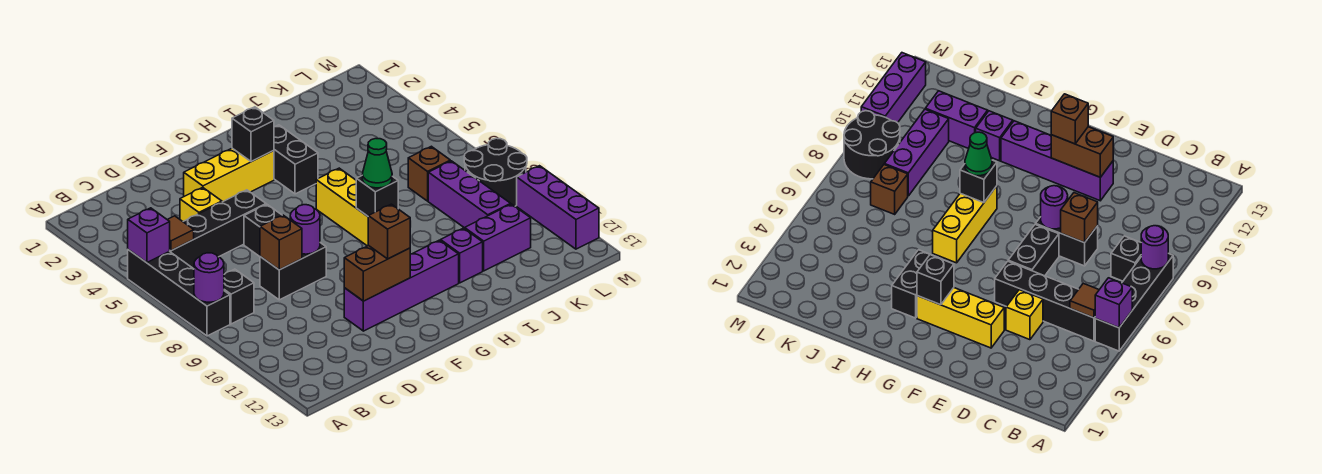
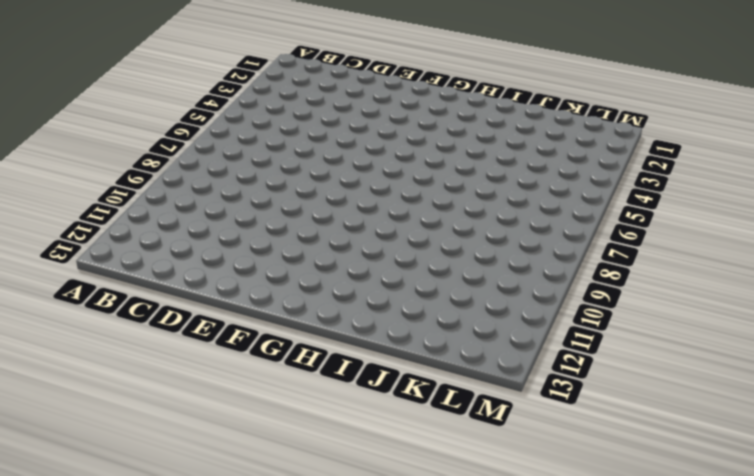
none -> black brick A5:A8 level 1
none -> black brick B5:E5 level 1
none -> black brick B8 level 1

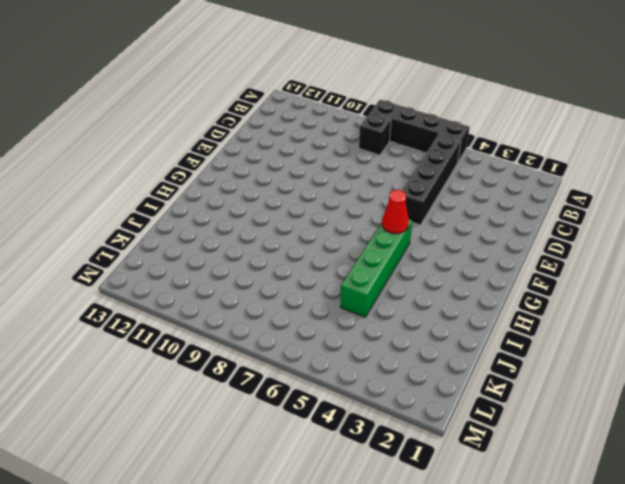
green brick G5:J5 level 1 -> none
red cone G5 level 2 -> none
none -> yellow brick D4 level 1
none -> black brick D8:E8 level 1
none -> yellow brick E3:G3 level 1

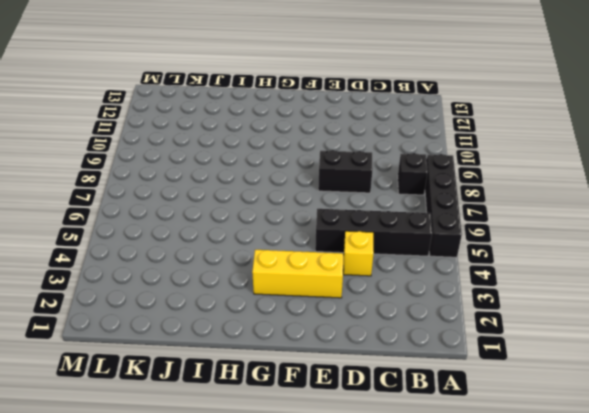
none -> black brick E6:E7 level 1
none -> purple brick E11:H11 level 1
none -> black brick H3:H4 level 1

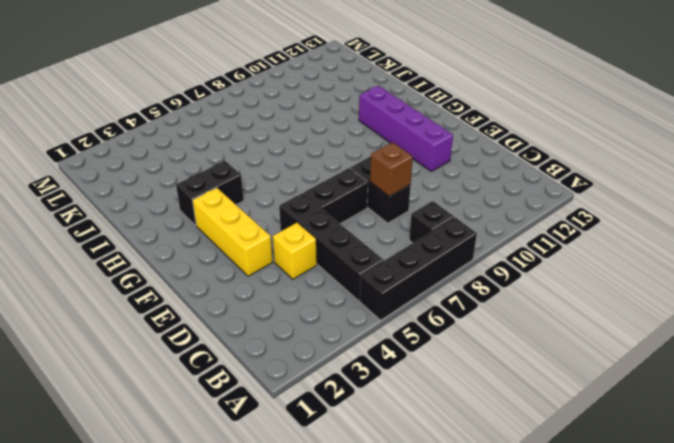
none -> yellow brick H6:H8 level 1
none -> purple brick I11 level 1
none -> purple brick J11:K11 level 1

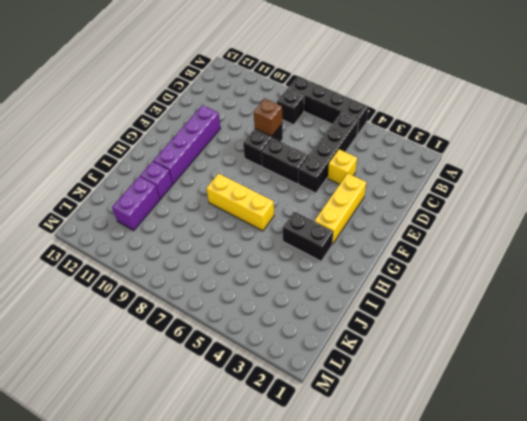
none -> brown brick K7 level 1
none -> purple brick K8:K10 level 1
none -> black round brick L8:M9 level 1

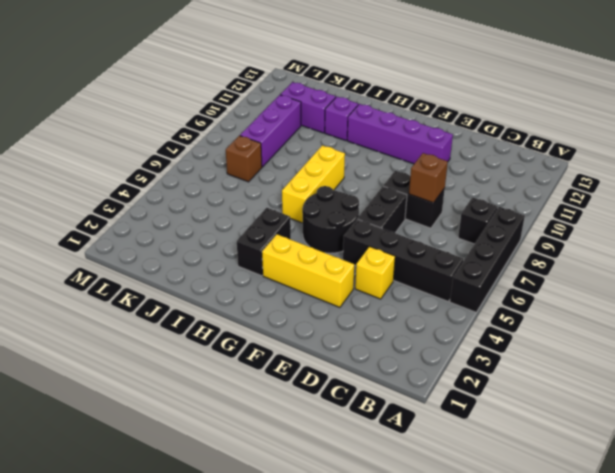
black round brick F5:G6 level 1 -> black round brick L8:M9 level 1
none -> purple brick M10:M12 level 1
none -> purple brick A5 level 2
none -> purple round brick A8 level 2

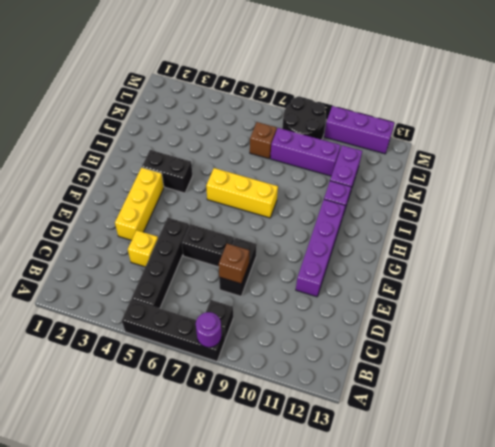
none -> purple brick A5 level 2
none -> brown tile B5 level 2
none -> purple round brick E8 level 2

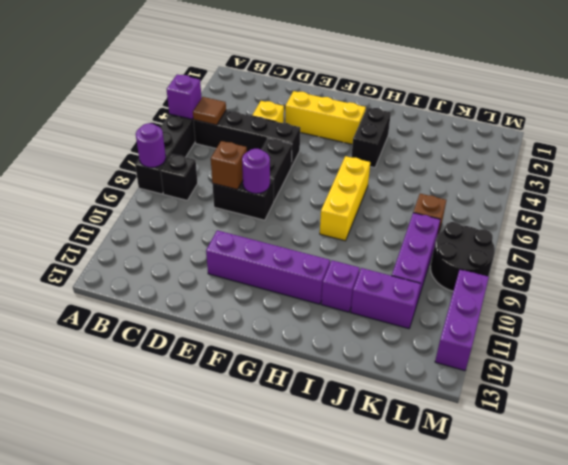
none -> brown brick E11:F11 level 2
none -> black brick G3 level 2
none -> black brick H8 level 2

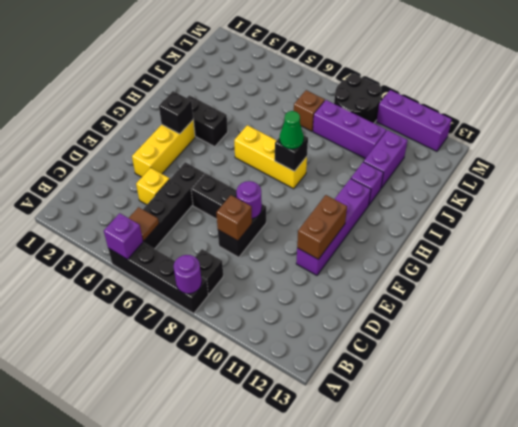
none -> brown brick F11 level 3

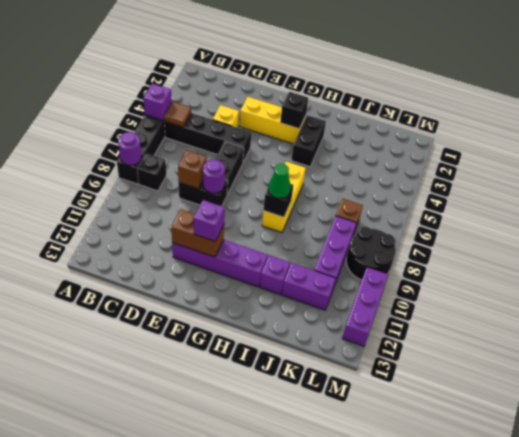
purple brick F11 level 3 -> brown brick F11 level 3

